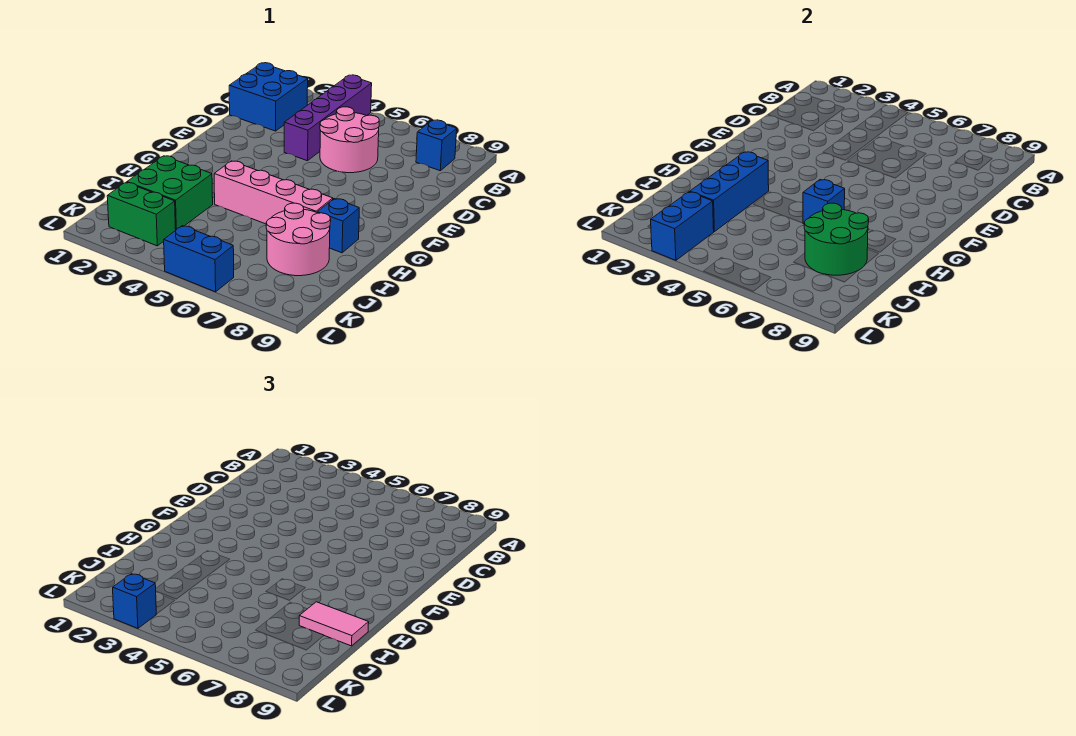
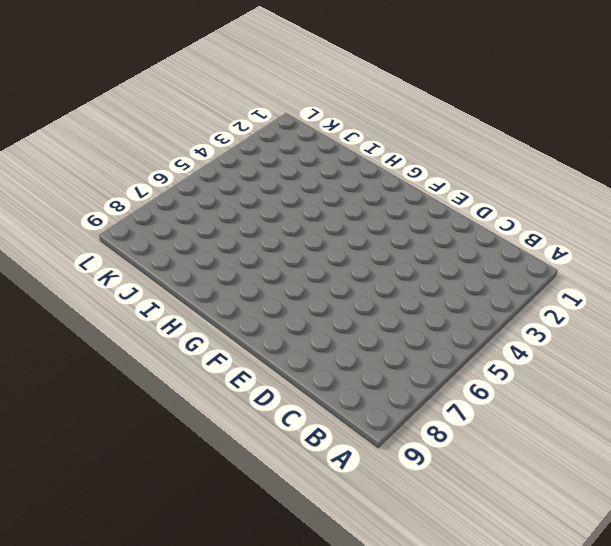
none -> purple brick A4:D4 level 1
none -> blue brick B1:C2 level 1
none -> blue brick B8 level 1

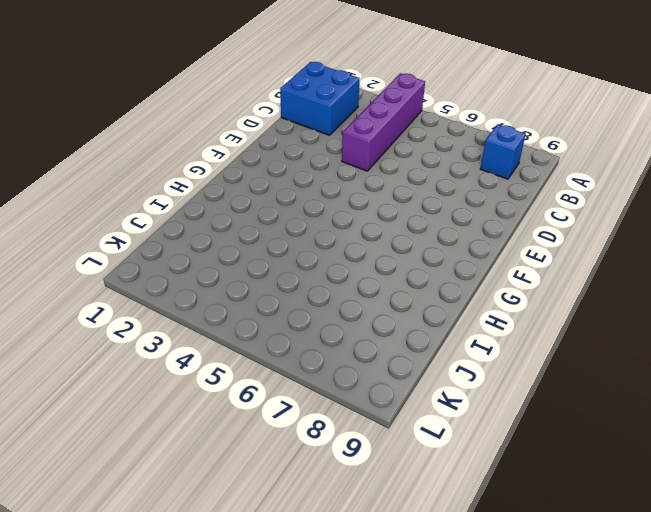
none -> pink round brick C5:D6 level 1
none -> pink brick H4:H7 level 1
none -> blue brick H8 level 1

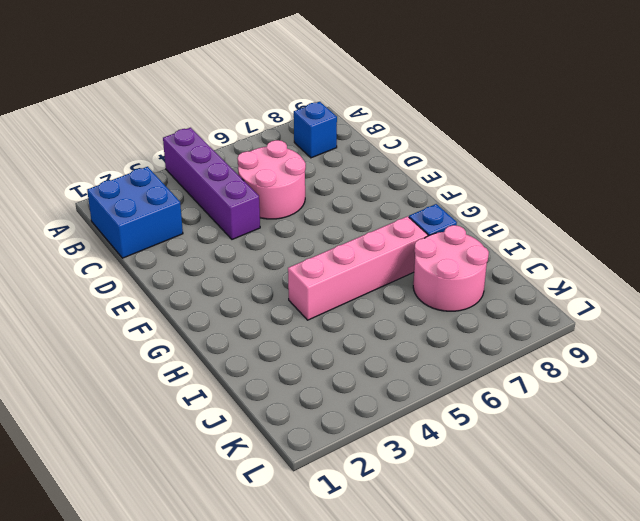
none -> green brick I2:J3 level 1
none -> green brick K2:K3 level 1
none -> blue brick L5:L6 level 1

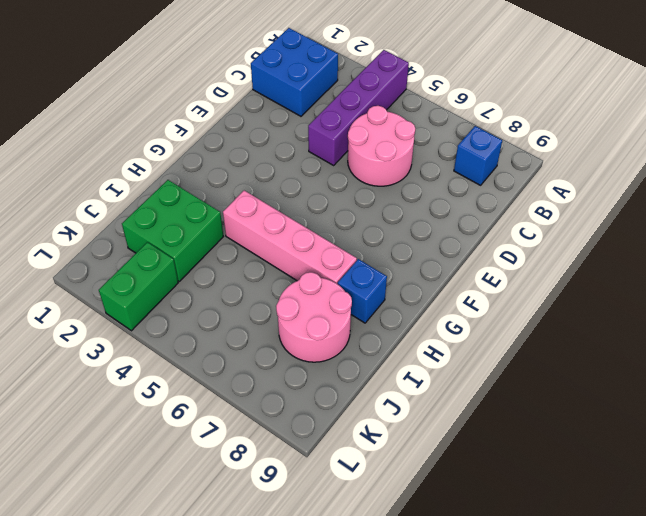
green brick K3:L3 level 1 -> green brick K2:K3 level 1
none -> blue brick L5:L6 level 1
none -> blue brick H3:J3 level 2
none -> blue brick H6 level 2

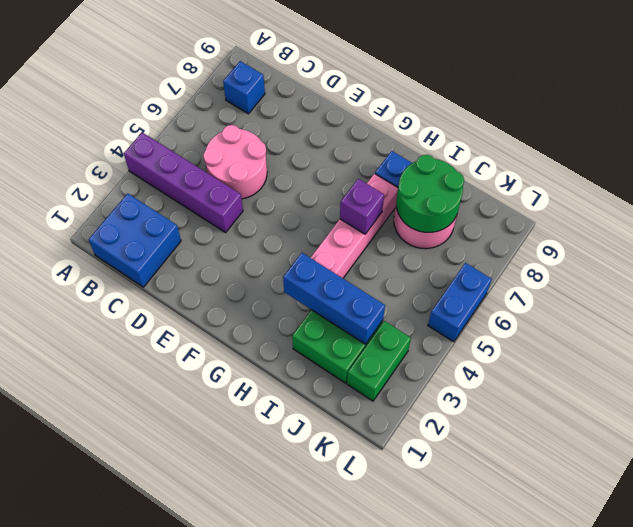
purple brick H6 level 2 -> blue brick H6 level 2
none -> blue brick K3:L3 level 2
none -> pink tile I8:I9 level 3
none -> blue brick L3 level 3

